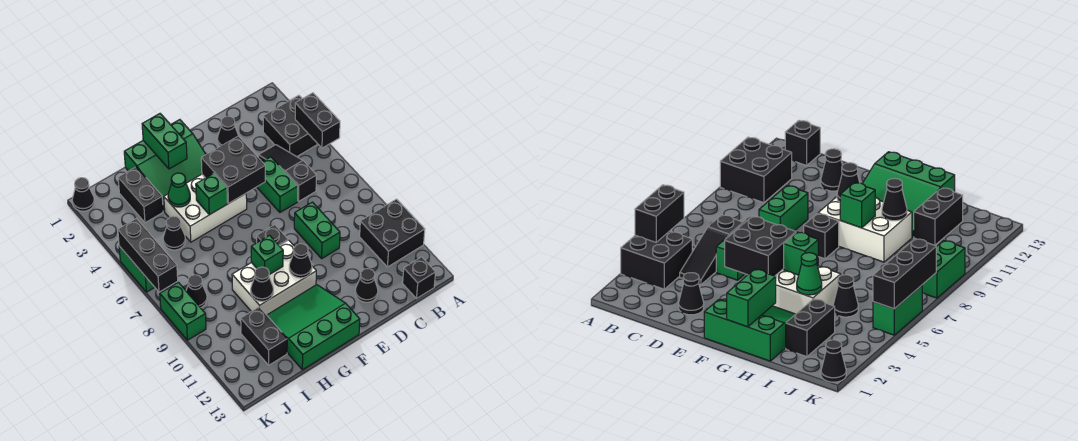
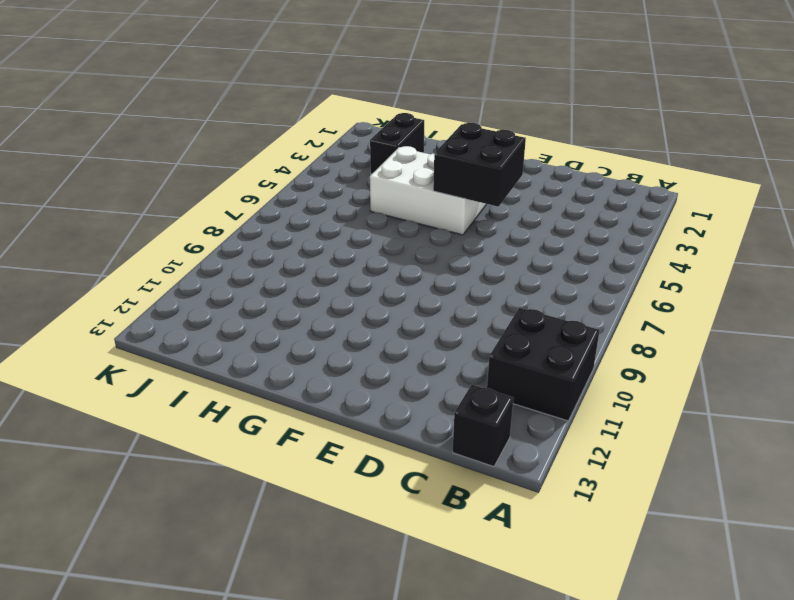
none -> black brick A3:B4 level 1
none -> black slope C4:C6 level 1 top 6
none -> black cone D2 level 1

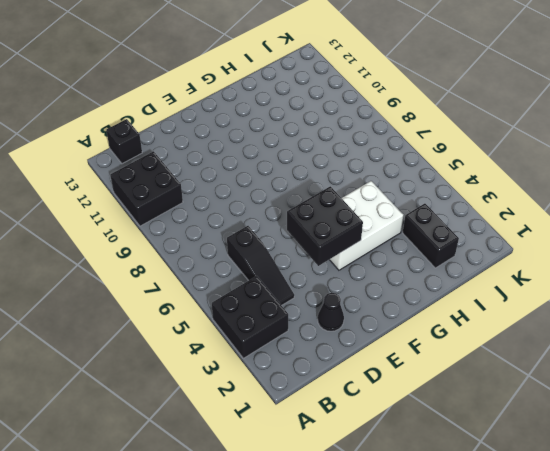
none -> green brick D5:D6 level 1
none -> green brick D8:D9 level 1
none -> black cone D12 level 1

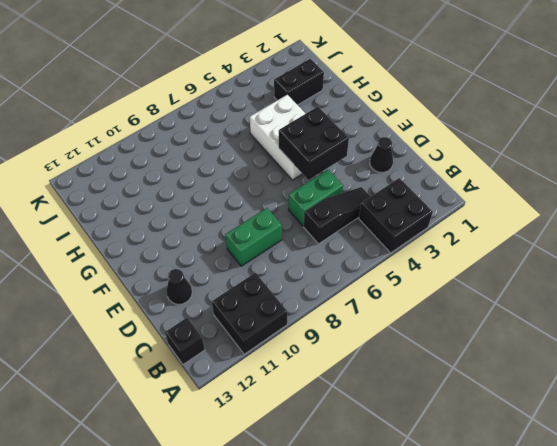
none -> green slope F1:H3 level 1 top 1
none -> black brick F8 level 1
none -> white brick F9:H10 level 1

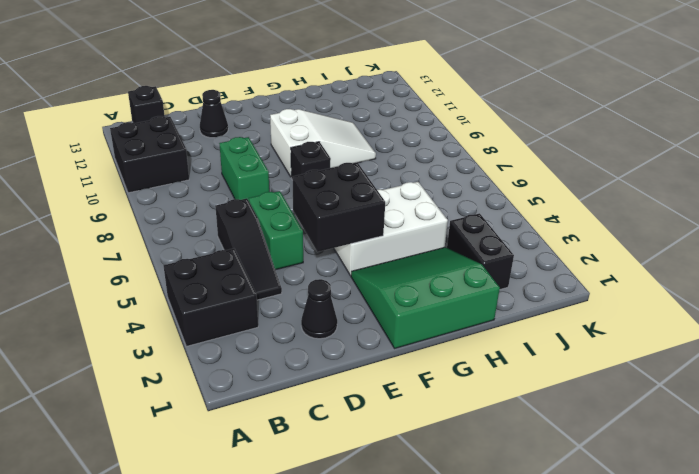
white slope F9:H10 level 1 top F -> white brick F9:H10 level 1
none -> green slope F11:H13 level 1 top 13
none -> black cone I5 level 1
none -> black brick I11:I12 level 1

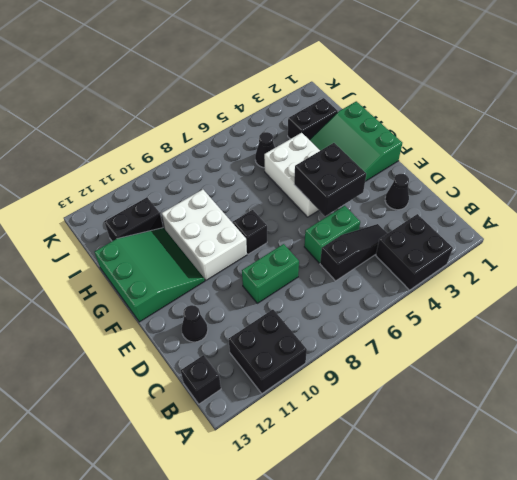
none -> black cone J8 level 1
none -> black cone K1 level 1
none -> green brick K5:K6 level 1

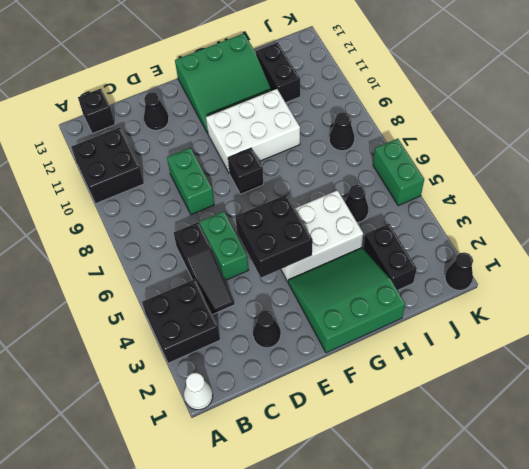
white cone A1 level 1 -> none
none -> green brick K8:K9 level 1
none -> black brick A4:A5 level 2
none -> black cone F10 level 2

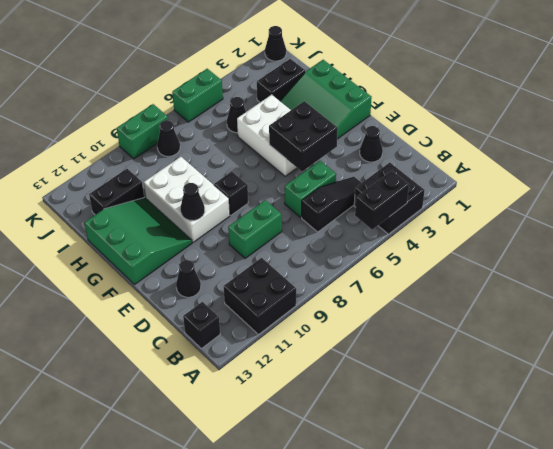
none -> green brick G1:G2 level 2
none -> green brick G5 level 2
none -> green brick G9 level 2

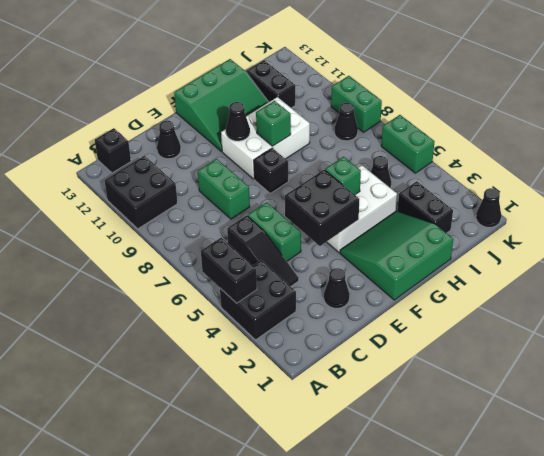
none -> green brick G1:G2 level 2
none -> green cone H4 level 2
none -> black cone H10 level 2

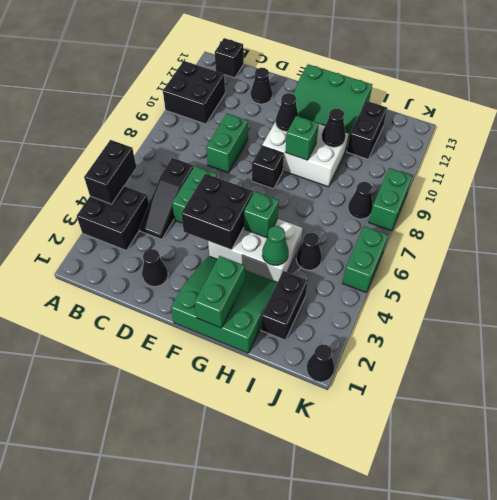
none -> black brick K5:K7 level 2

